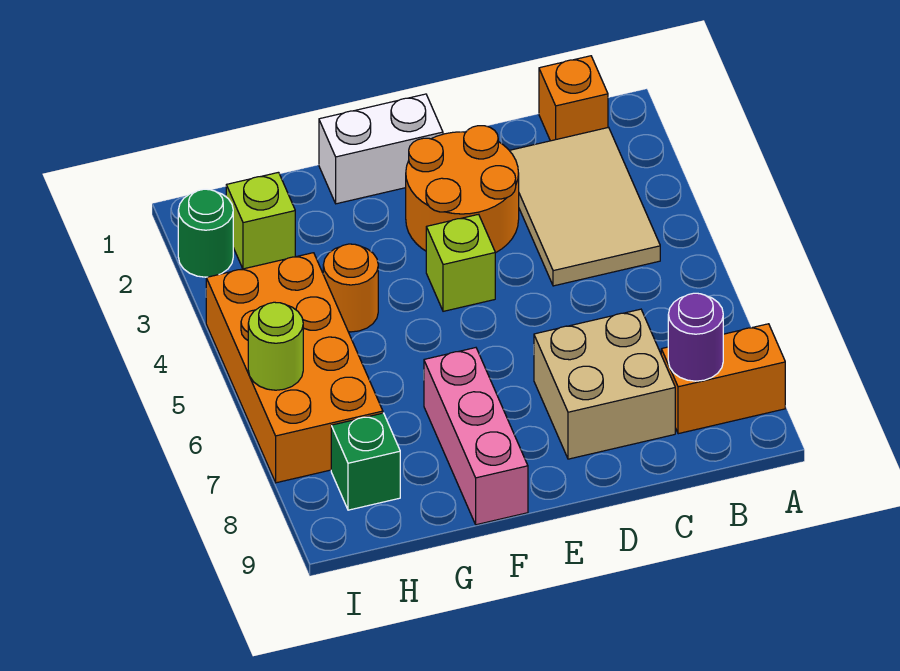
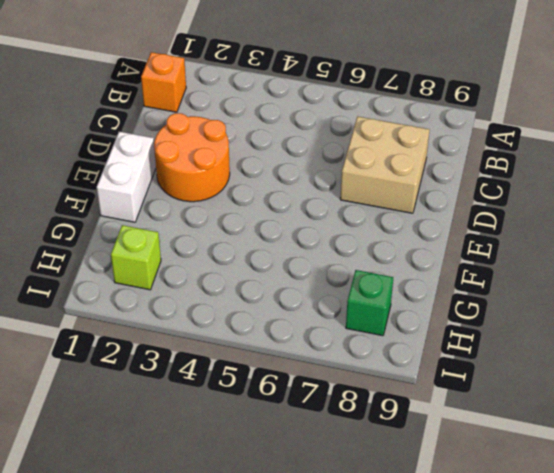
none -> orange brick A8:B8 level 1
none -> tan tile B2:C4 level 1
none -> lime brick E4 level 1

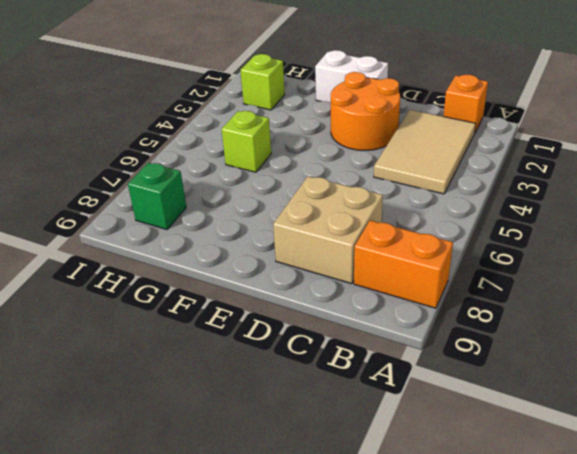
lime brick G5 level 1 -> lime brick E4 level 1
none -> pink brick F7:F9 level 1
none -> orange round brick G4 level 1
none -> orange brick H4:I7 level 1

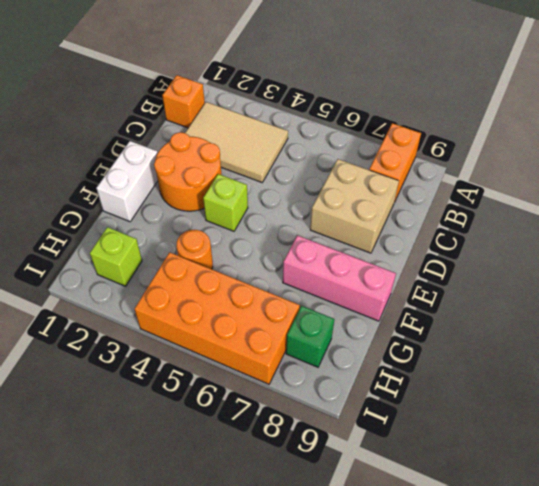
none -> green round brick I2 level 1
none -> purple round brick B8 level 2
none -> lime round brick I6 level 2

